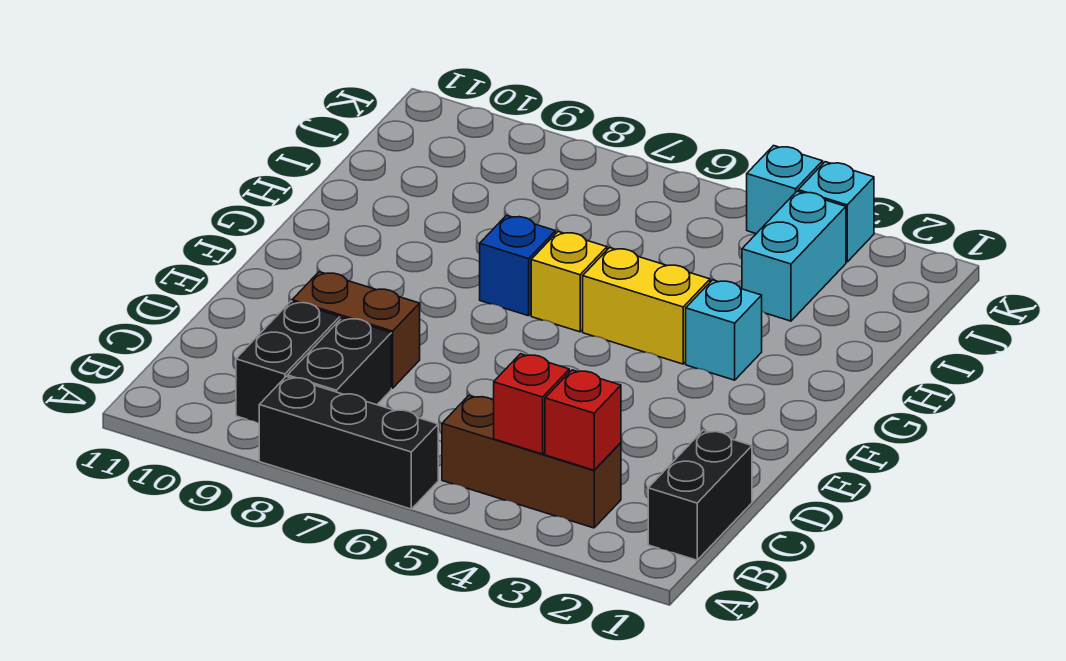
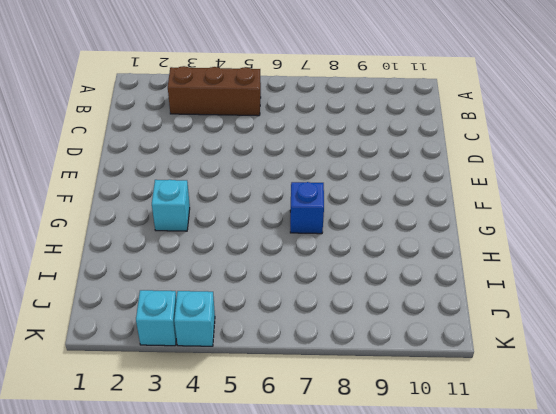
none -> black brick A6:A8 level 1
none -> black brick B1:C1 level 1
none -> black brick B8:C8 level 1

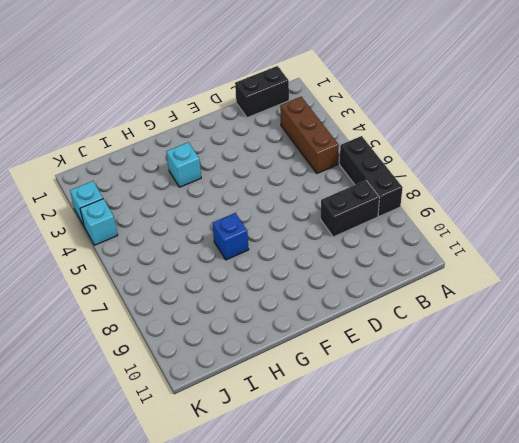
none -> black brick B9:C9 level 1
none -> brown brick D8:D9 level 1
none -> yellow brick G4:G5 level 1

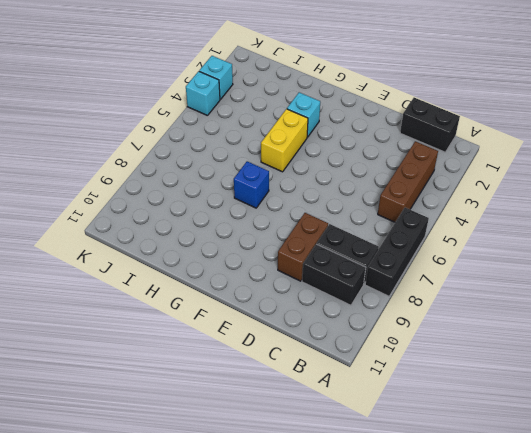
none -> yellow brick G6 level 1
none -> cyan brick I3:J3 level 1
none -> red brick B3 level 2

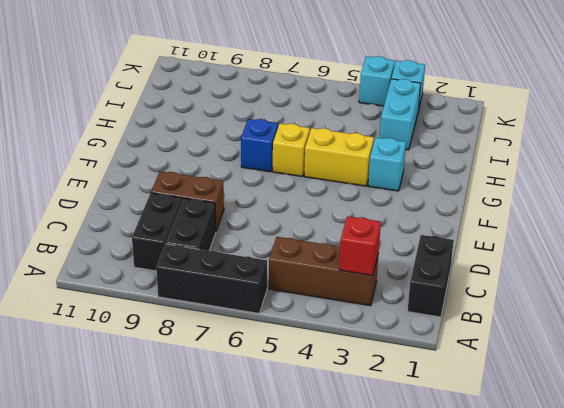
none -> red brick B4 level 2

